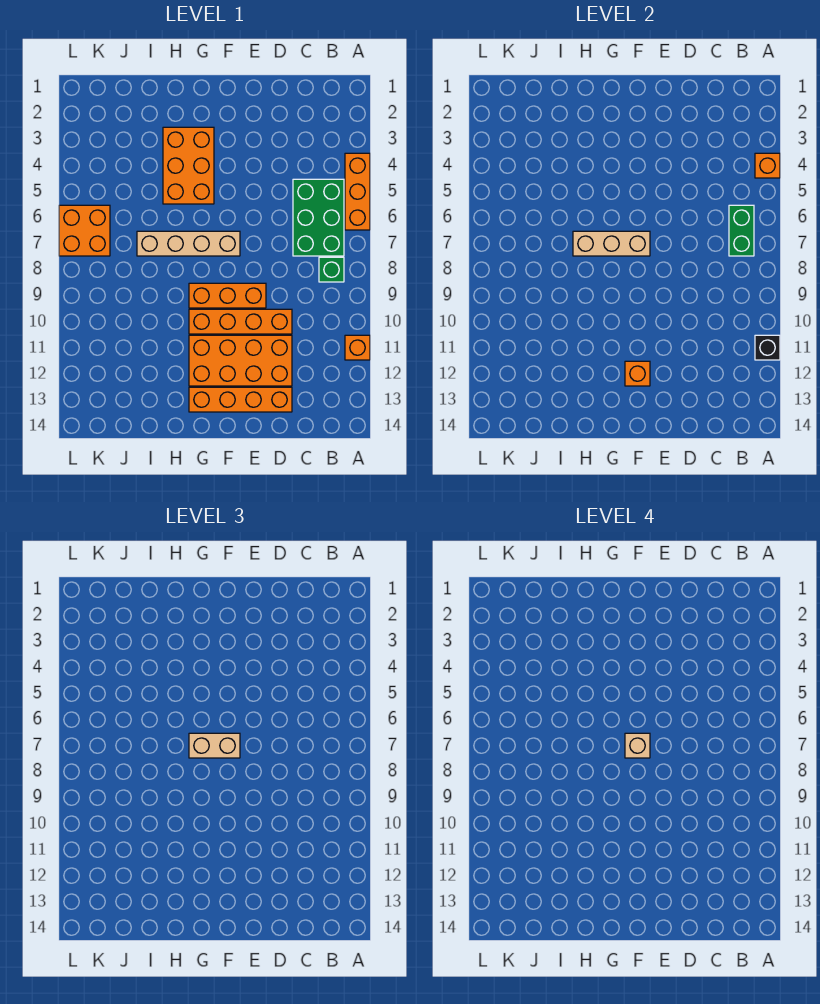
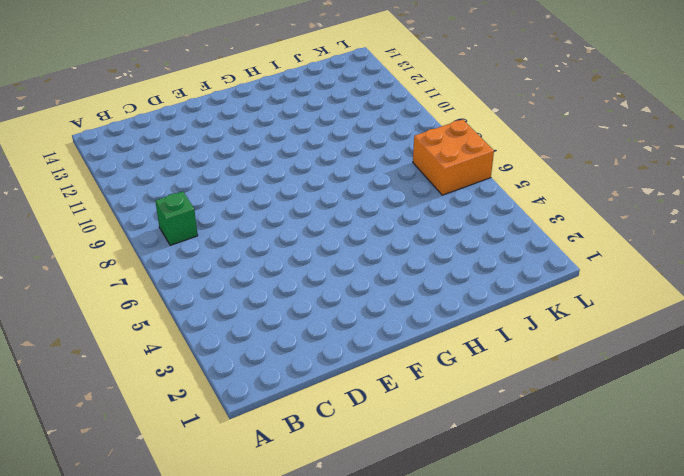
none -> orange brick A4:A6 level 1
none -> orange brick A11 level 1
none -> green brick B5:C7 level 1

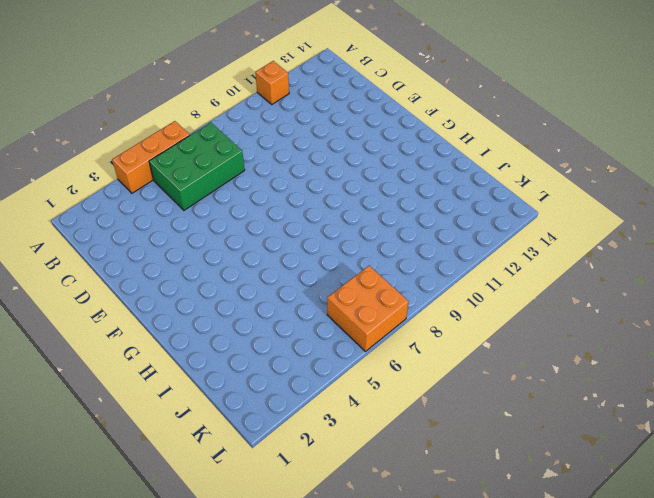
none -> green brick B8 level 1
none -> orange brick D10:G10 level 1
none -> orange brick D11:G12 level 1

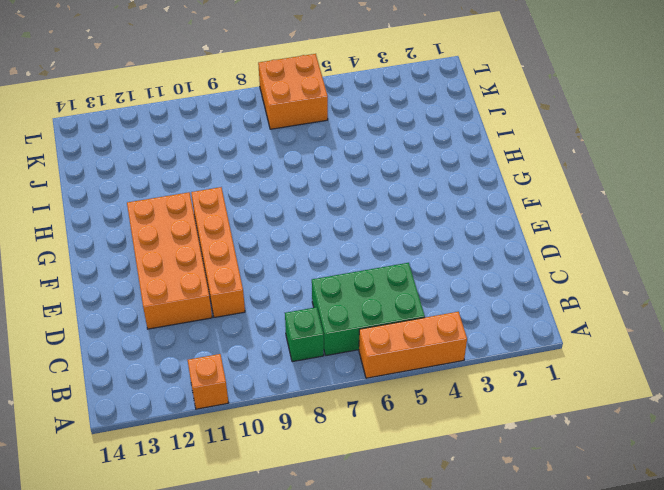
none -> orange brick D13:G13 level 1
none -> orange brick E9:G9 level 1
none -> tan brick F7:I7 level 1

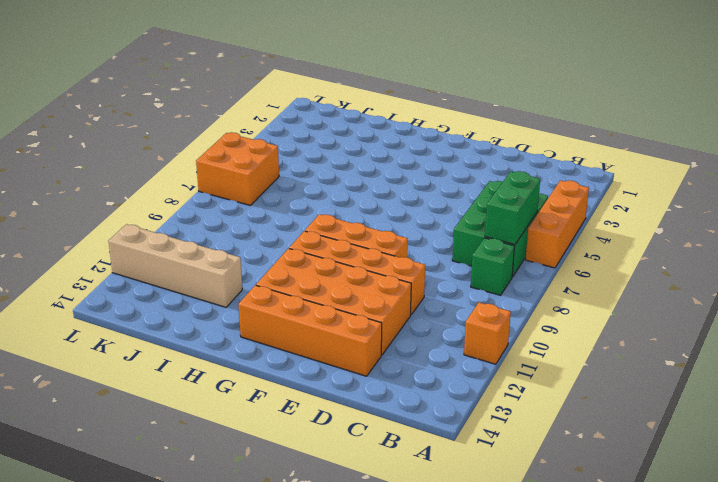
tan brick I12:L12 level 1 -> tan brick F7:I7 level 1
none -> orange brick G3:H5 level 1
none -> orange brick A4 level 2
none -> black brick A11 level 2

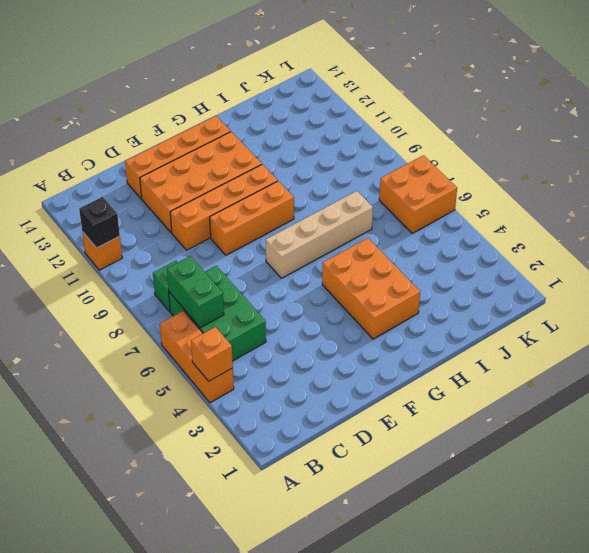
none -> tan brick F7:H7 level 2
none -> orange brick F12 level 2
none -> tan brick F7:G7 level 3

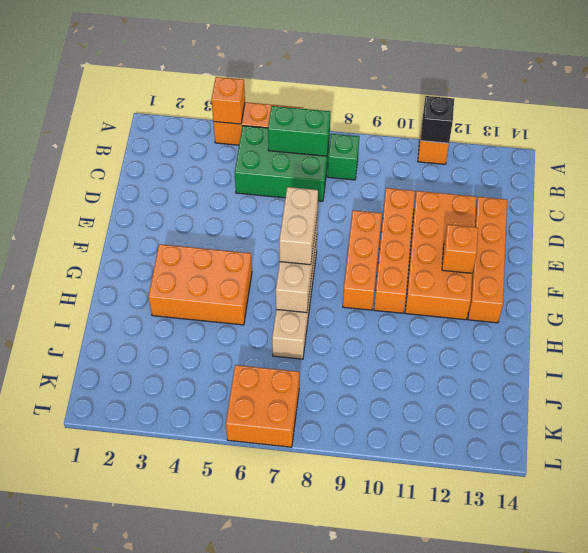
none -> tan brick F7 level 4

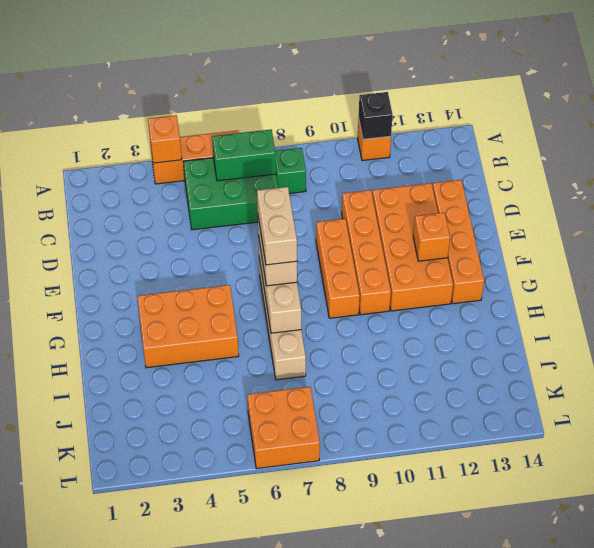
tan brick F7:G7 level 4 -> tan brick F7 level 4

